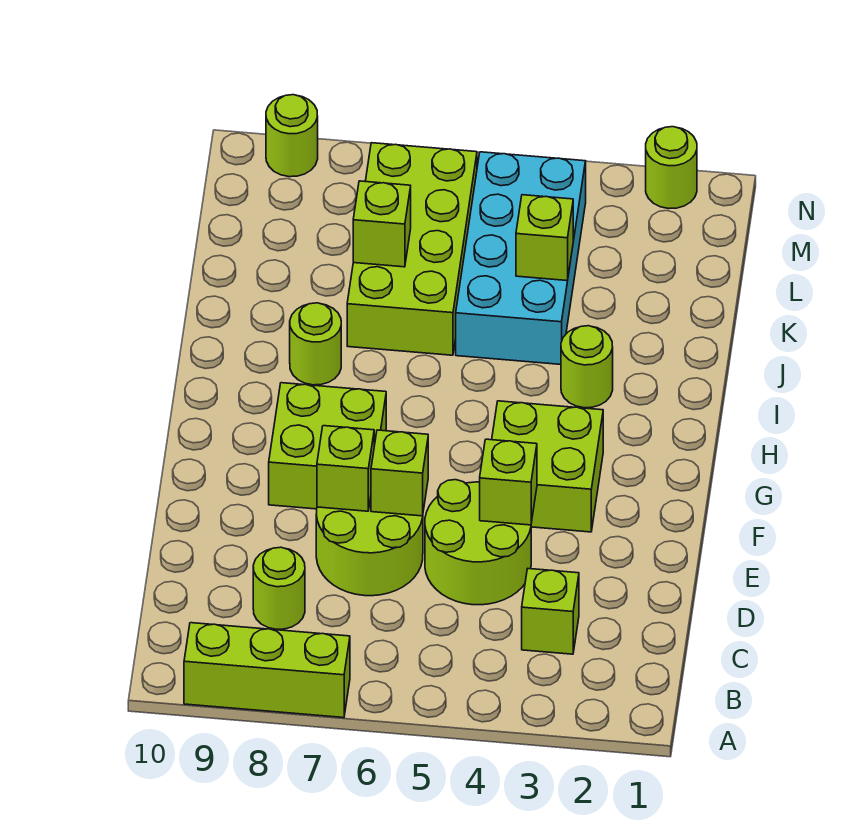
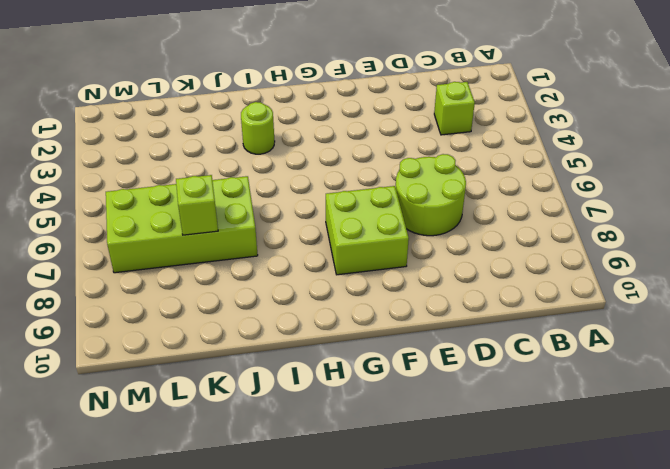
none -> lime brick A7:A9 level 1
none -> lime round brick C8 level 1
none -> lime round brick D4:E5 level 1

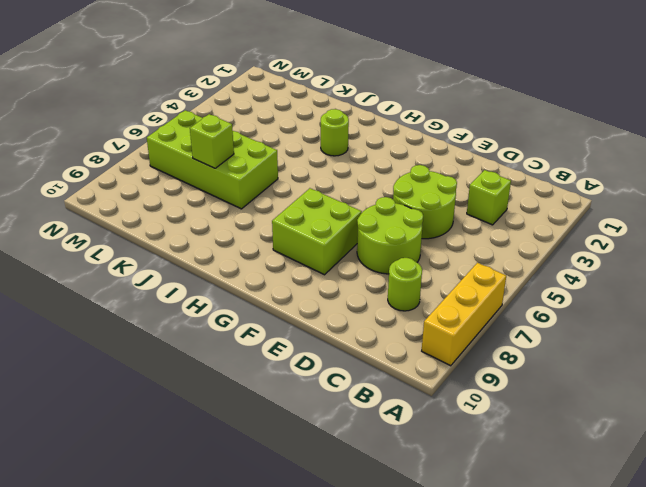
yellow brick A7:A9 level 1 -> lime brick A7:A9 level 1
none -> lime brick F3:G4 level 1
none -> lime round brick I8 level 1
none -> cyan brick J4:M5 level 1

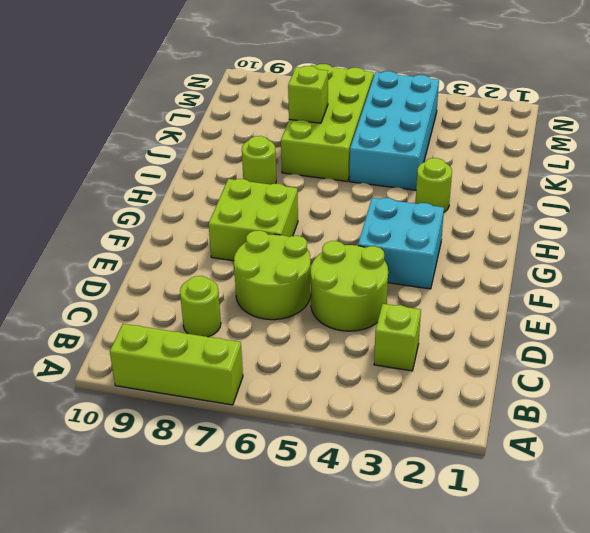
cyan brick F3:G4 level 1 -> lime brick F3:G4 level 1
none -> lime round brick N2 level 1
none -> lime round brick N9 level 1
none -> lime brick E4 level 2

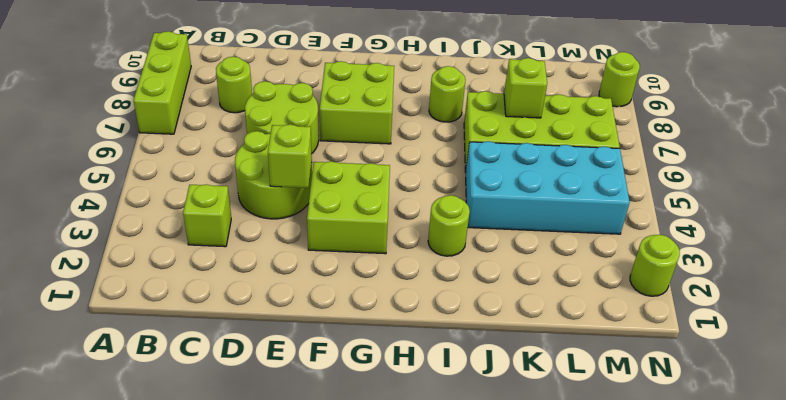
none -> lime brick E6 level 2
none -> lime brick E7 level 2
none -> lime brick K4 level 2

